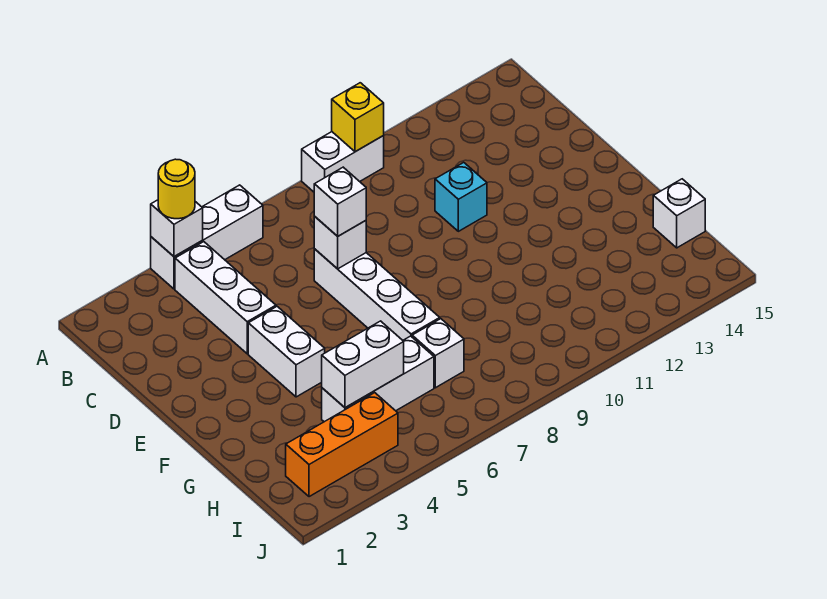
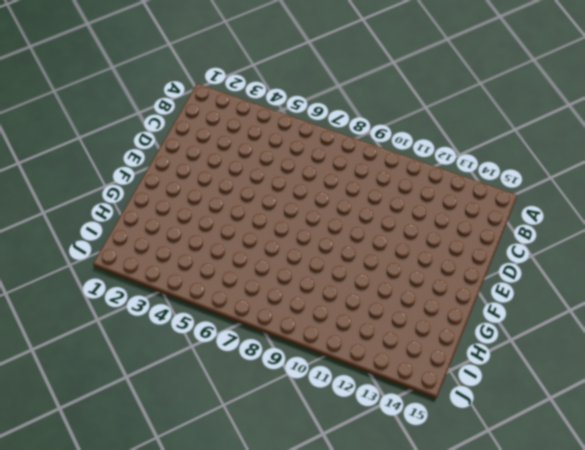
none -> white brick A4:A6 level 1
none -> white brick A9:A10 level 1
none -> white brick B4:D4 level 1

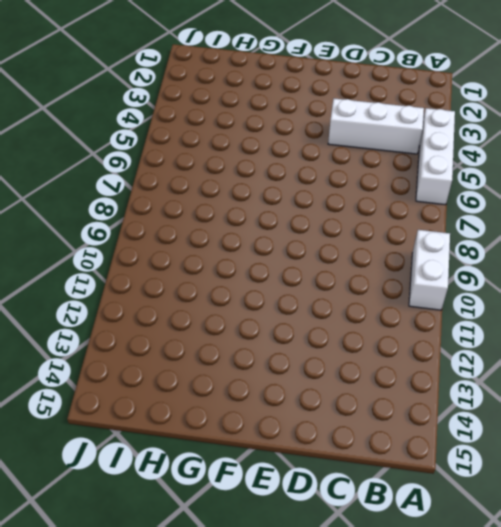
none -> white brick D7:G7 level 1
none -> cyan brick D11 level 1
none -> white brick E4:F4 level 1

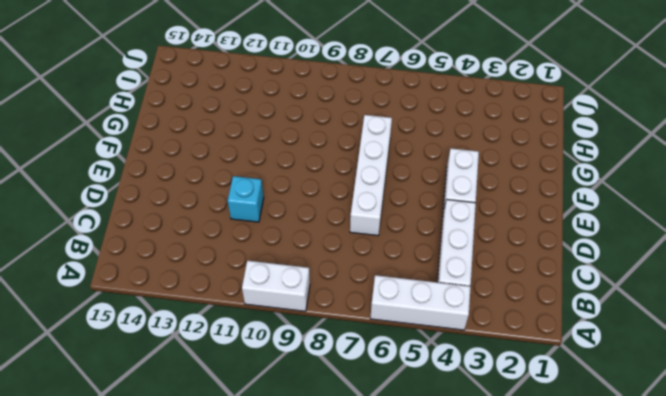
none -> white brick H4:H6 level 1
none -> white brick H7 level 1
none -> white brick H15 level 1

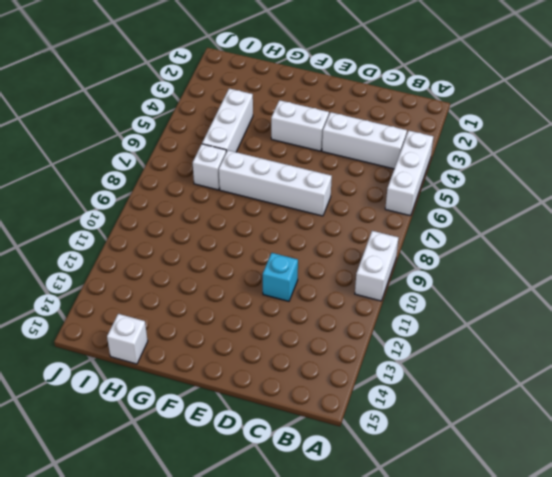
none -> orange brick I2:I4 level 1
none -> white brick A4 level 2
none -> yellow brick A10 level 2

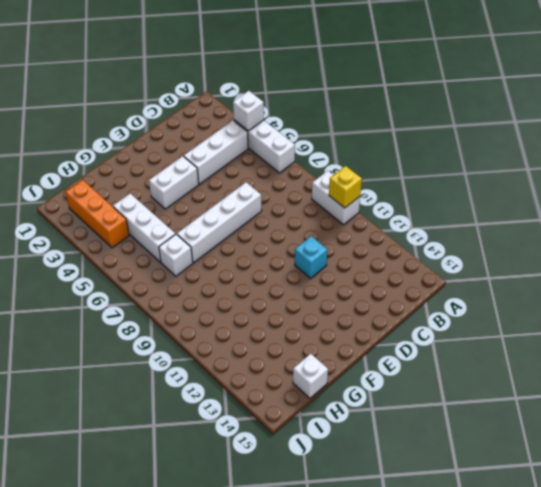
none -> white brick D7 level 2
none -> white brick H4:H5 level 2
none -> yellow round brick A4 level 3

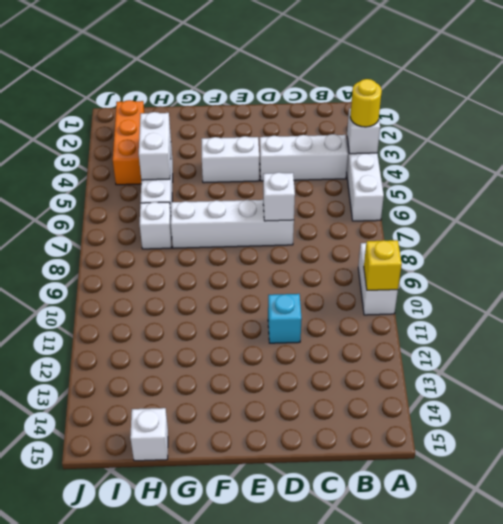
none -> white brick D7 level 3

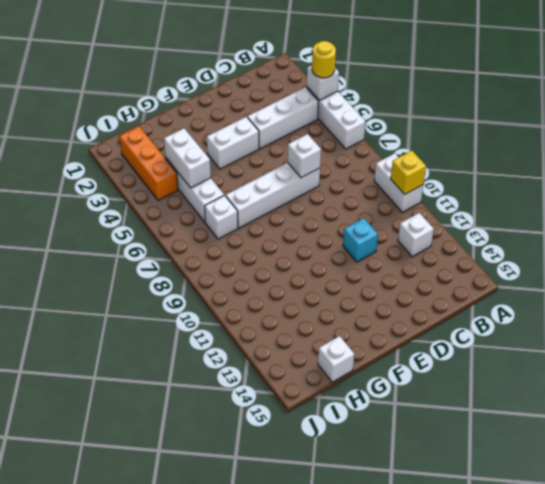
white brick B12 level 1 -> white brick D7 level 3

